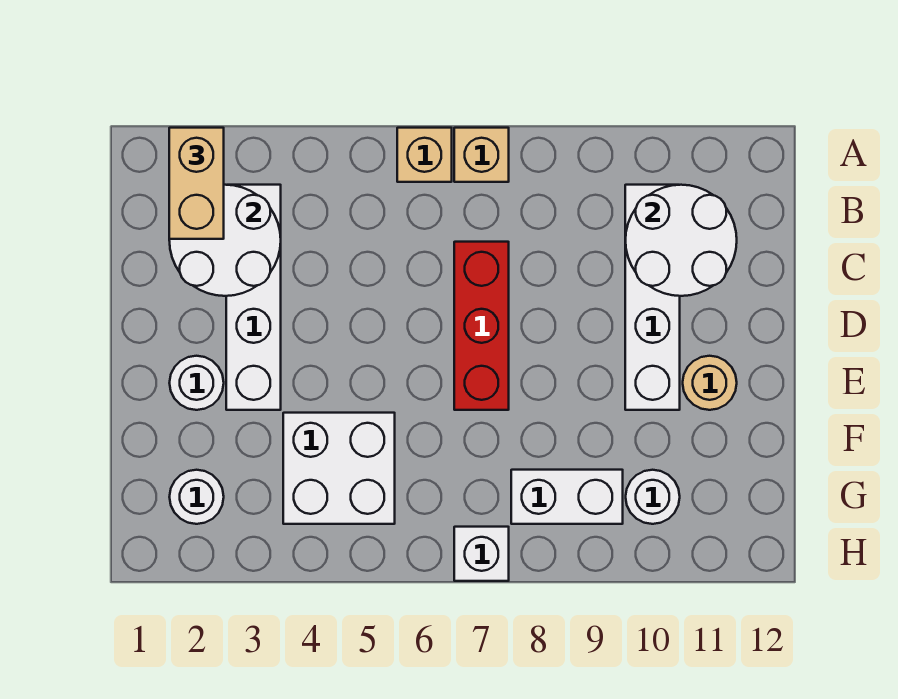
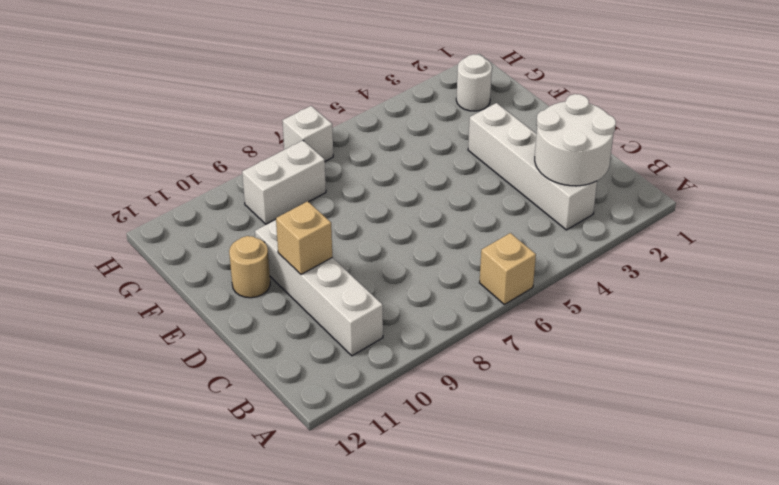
tan brick D10 level 2 -> tan brick A7 level 1
none -> red brick C7:E7 level 1
none -> white round brick E2 level 1
none -> white brick F4:G5 level 1

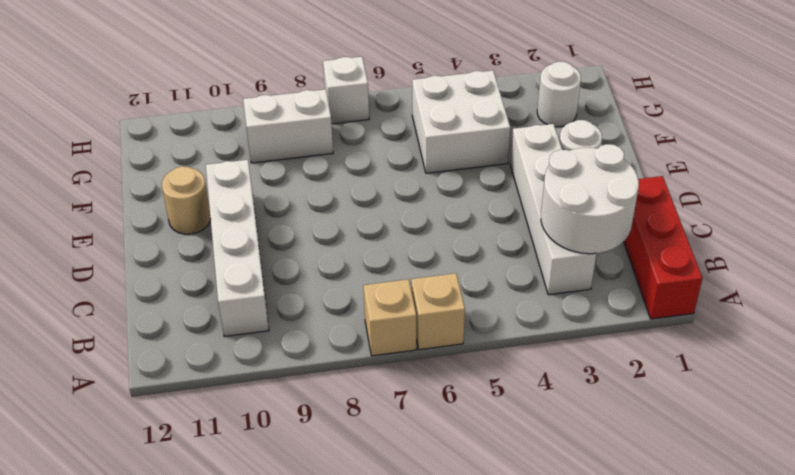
red brick A1:C1 level 1 -> red brick C7:E7 level 1
none -> white round brick G10 level 1
none -> white round brick B10:C11 level 2
none -> tan brick A2:B2 level 3

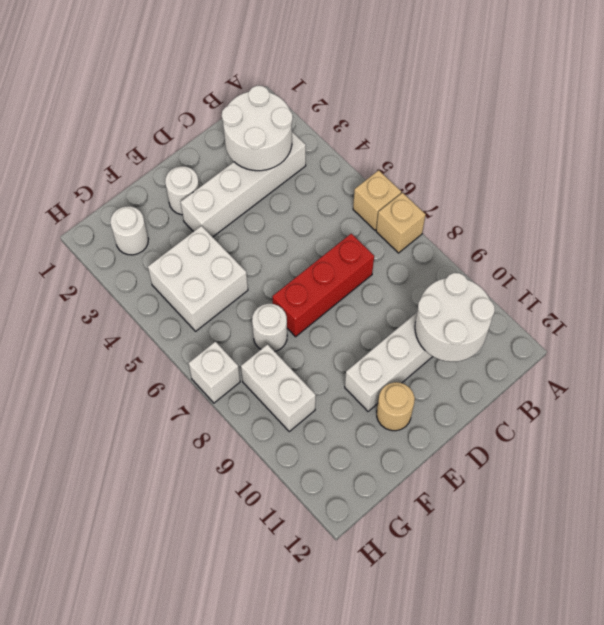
white round brick F7 level 1 -> white round brick G10 level 1
none -> tan brick A2:B2 level 3

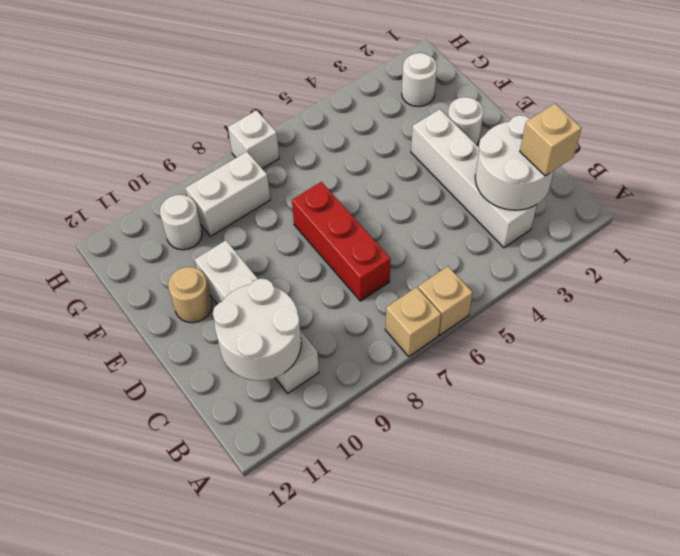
tan brick B2 level 3 -> tan brick A2:B2 level 3
none -> white brick F4:G5 level 1

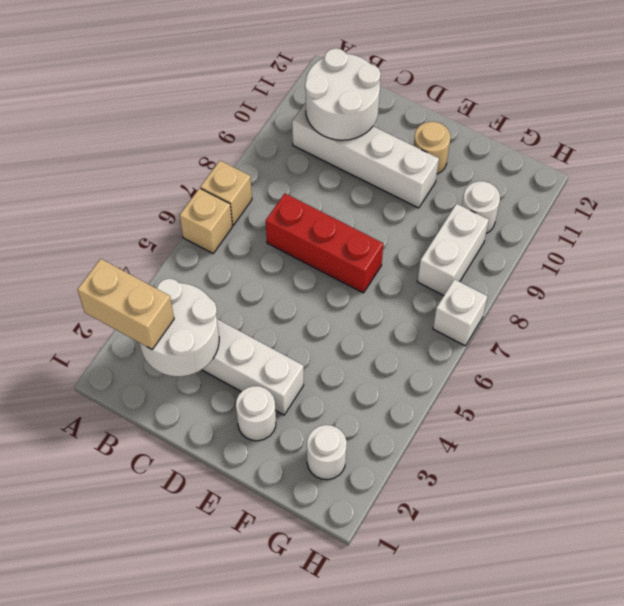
none -> white brick F4:G5 level 1

